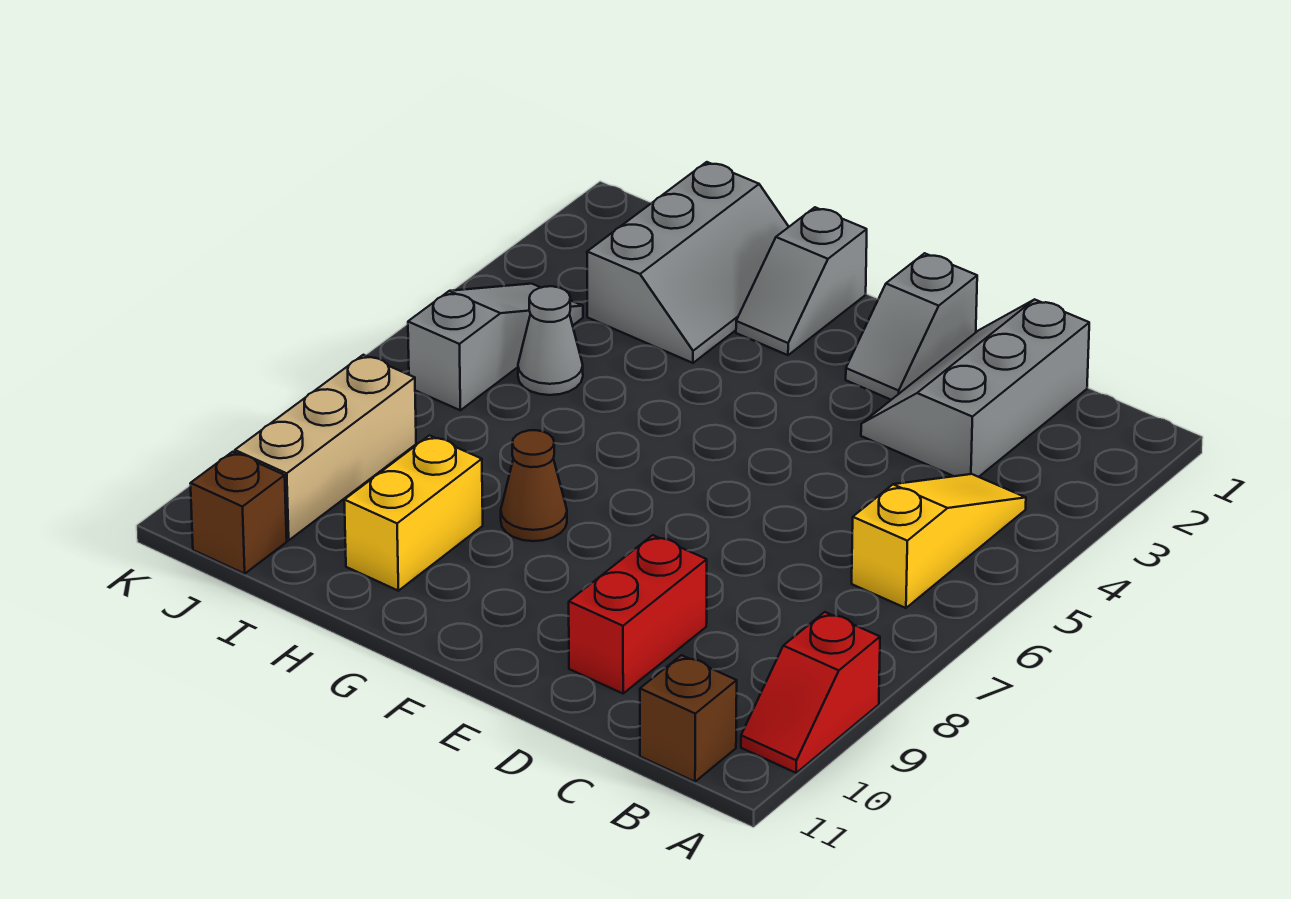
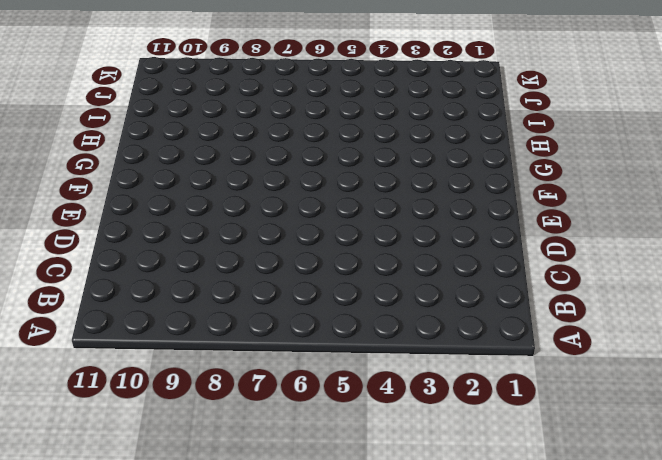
none -> red slope A9:A10 level 1 top 9
none -> yellow slope B4:B6 level 1 top 6
none -> brown brick B11 level 1

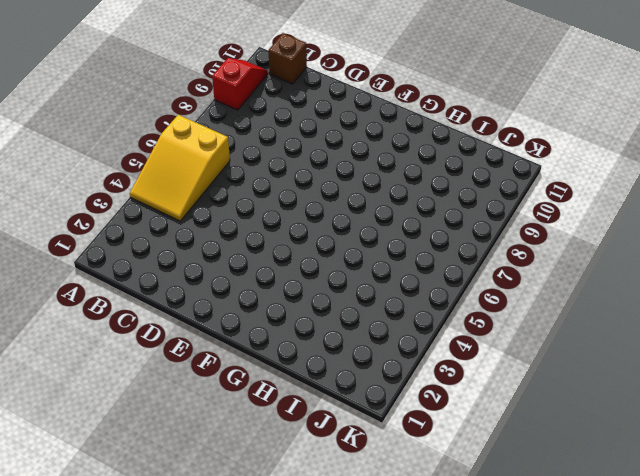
yellow slope A4:B6 level 1 top 6 -> yellow slope B4:B6 level 1 top 6
none -> grey slope C1:D3 level 1 top C
none -> red brick D9:D10 level 1
none -> grey slope E1:E2 level 1 top 1

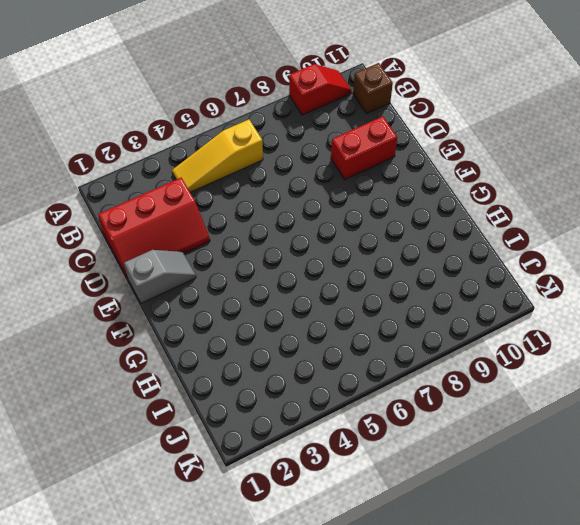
red slope C1:D3 level 1 top C -> grey slope C1:D3 level 1 top C
none -> grey slope G1:G2 level 1 top 1
none -> brown cone G8 level 1
none -> grey slope H1:I3 level 1 top I

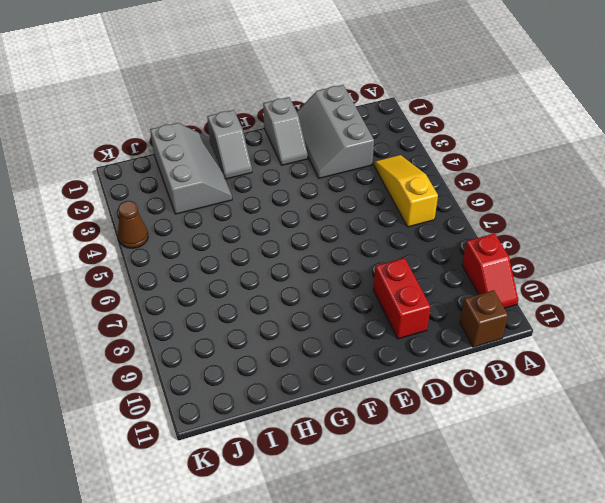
brown cone K4 level 1 -> brown cone G8 level 1
none -> yellow brick H9:H10 level 1
none -> grey cone I5 level 1
none -> grey slope J4:J6 level 1 top 6

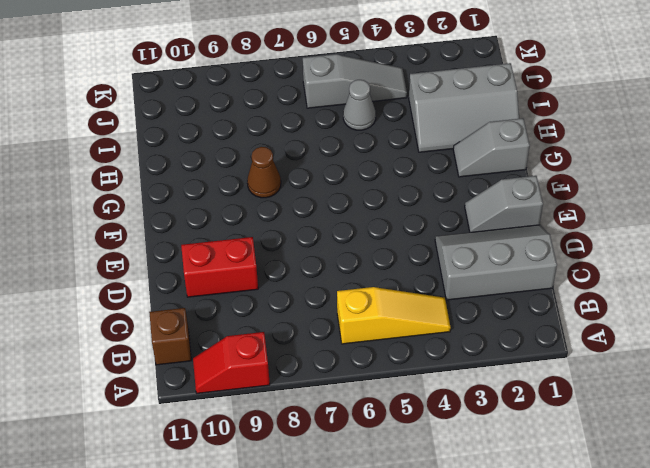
none -> yellow brick H9:H10 level 1
none -> tan brick J8:J10 level 1
none -> brown brick J11 level 1

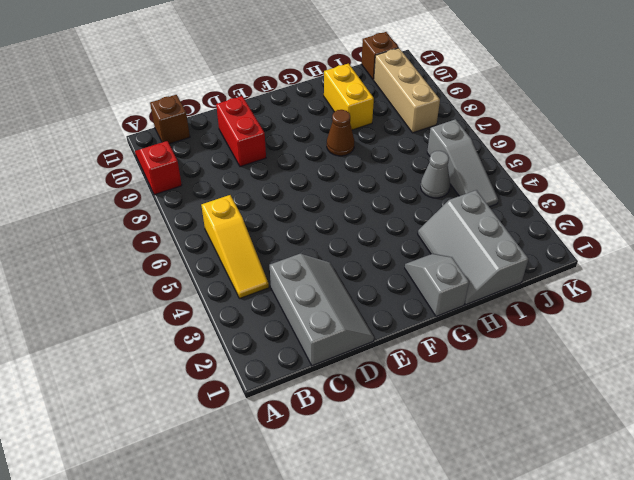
none -> grey slope E1:E2 level 1 top 1

